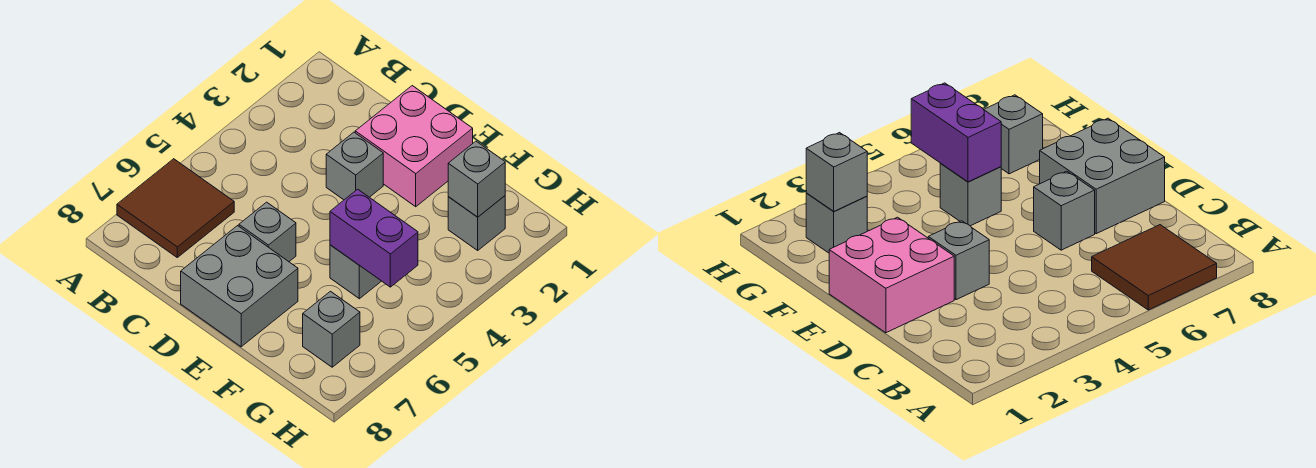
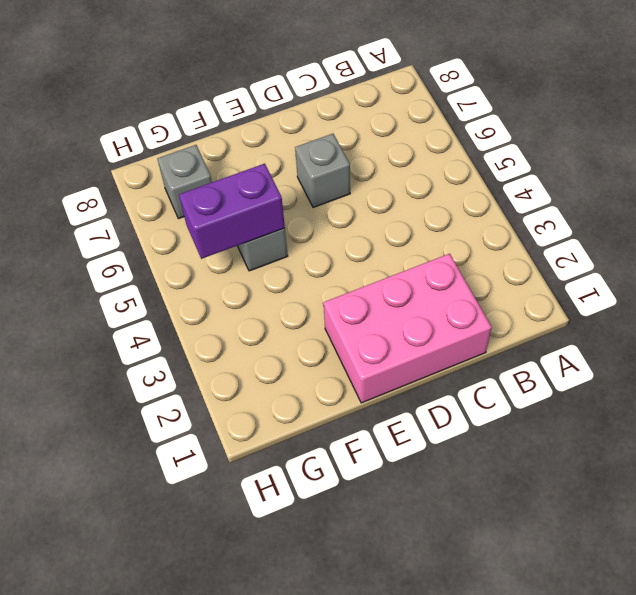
pink brick C1:E2 level 1 -> pink brick D1:E2 level 1
none -> brown tile A6:B7 level 1
none -> grey brick D3 level 1

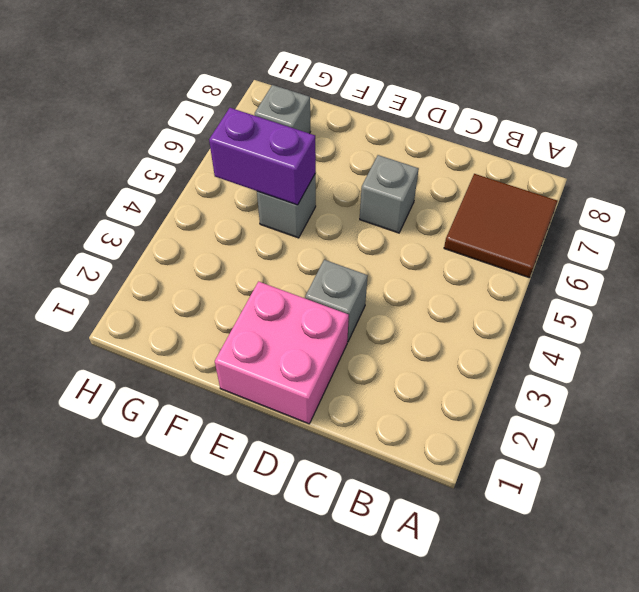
none -> grey brick D7:E8 level 1
none -> grey brick G2 level 1

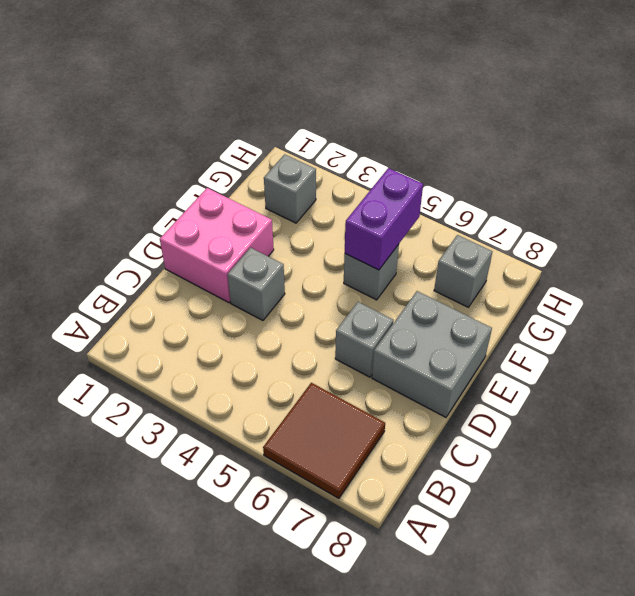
none -> grey brick G2 level 2

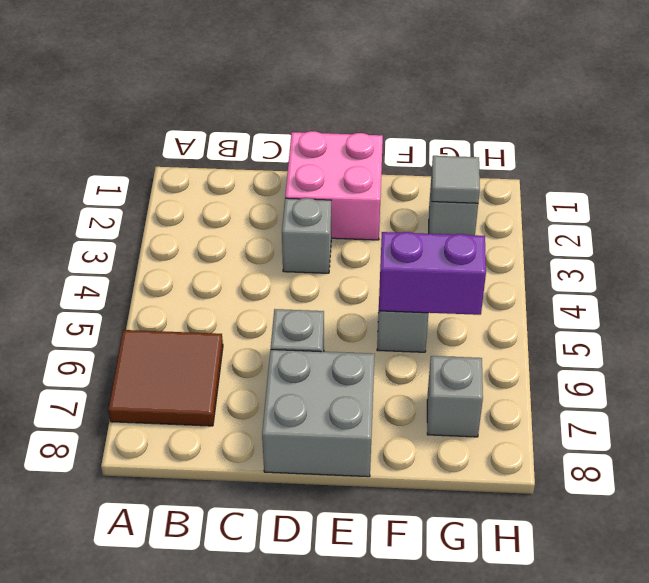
grey tile G2 level 2 -> grey brick G2 level 2

